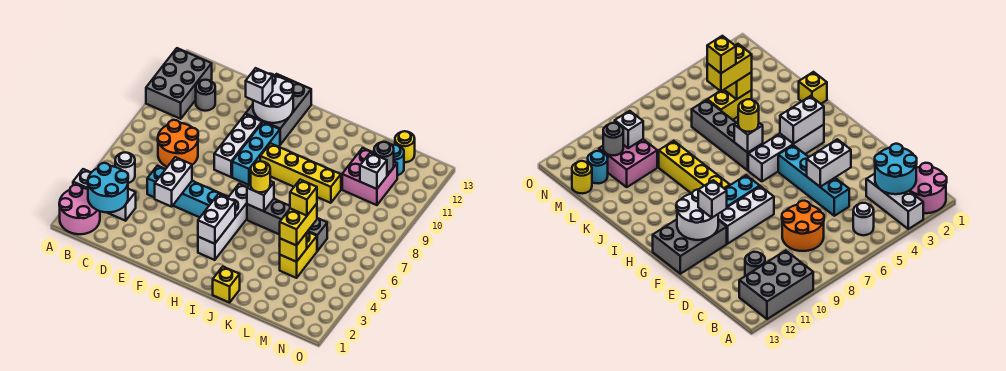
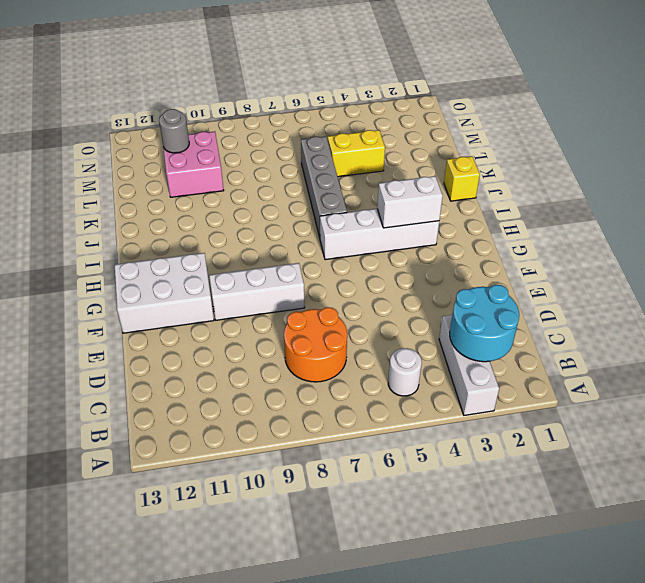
white brick F11:G13 level 1 -> grey brick F11:G13 level 1
none -> pink round brick A1:B2 level 1
none -> grey brick A10:B12 level 1
none -> grey round brick C11 level 1
none -> cyan brick D5:G5 level 1

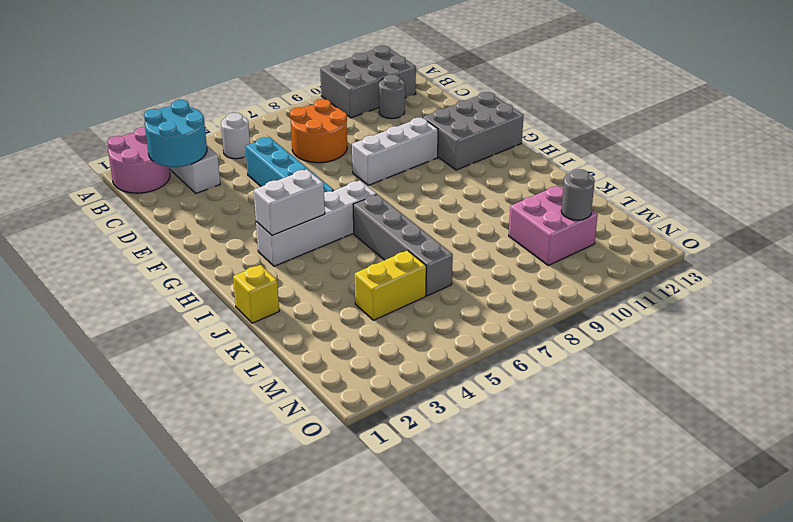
none -> cyan brick G8:G10 level 1
none -> yellow brick H9:K9 level 1
none -> cyan round brick M12 level 1
none -> yellow round brick M13 level 1

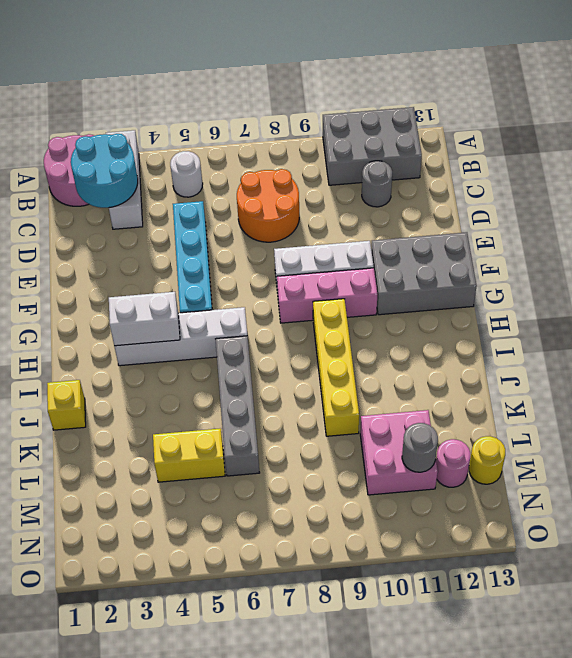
pink brick G8:G10 level 1 -> cyan brick G8:G10 level 1
pink round brick M12 level 1 -> cyan round brick M12 level 1
none -> white brick E4:E5 level 2
none -> white round brick F11:G12 level 2
none -> white brick I6 level 2
none -> yellow brick L4 level 2

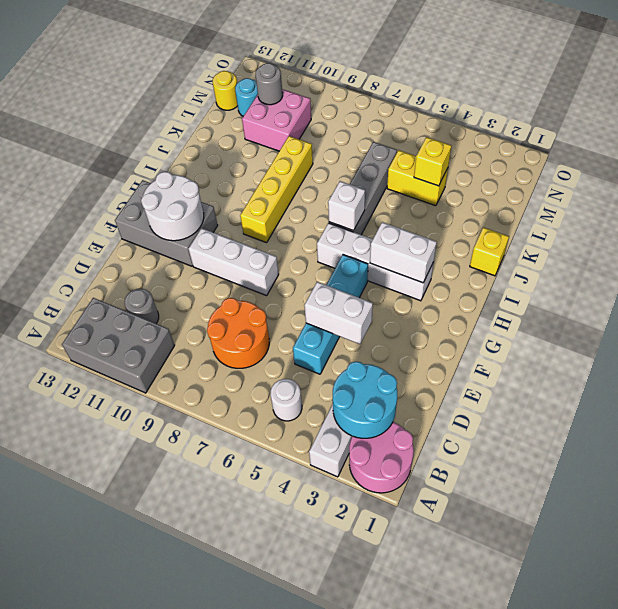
none -> cyan brick G8:G10 level 1
none -> white brick M10 level 2
none -> white brick F11 level 3
none -> yellow round brick I6 level 3

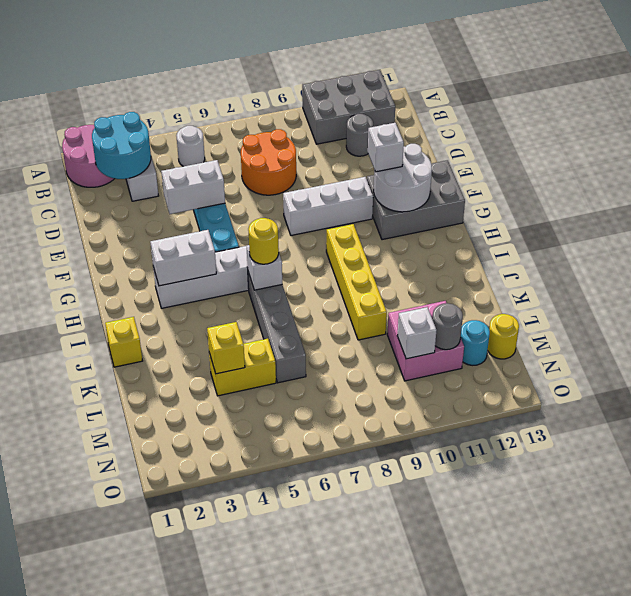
none -> cyan brick G8:G10 level 1
none -> yellow brick L4:L5 level 3
none -> yellow brick L5 level 4

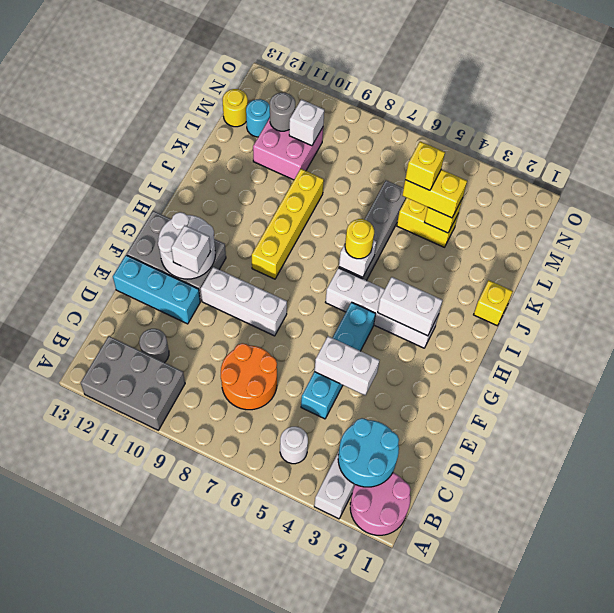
cyan brick E11:E13 level 1 -> cyan brick G8:G10 level 1

